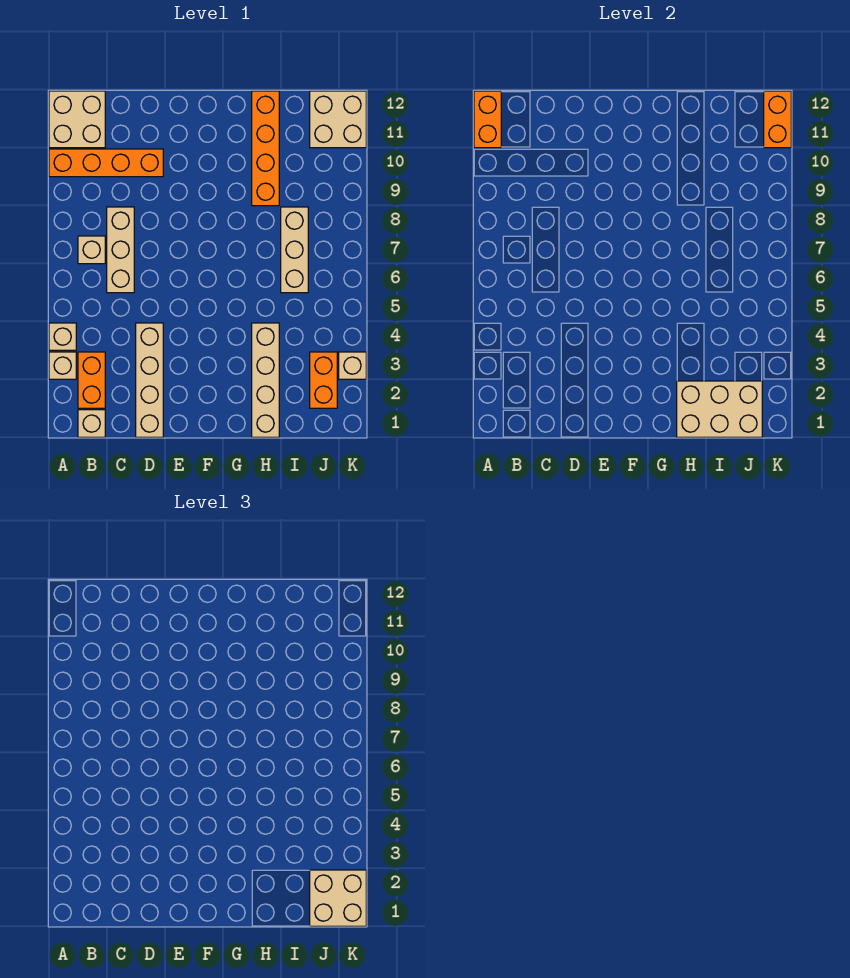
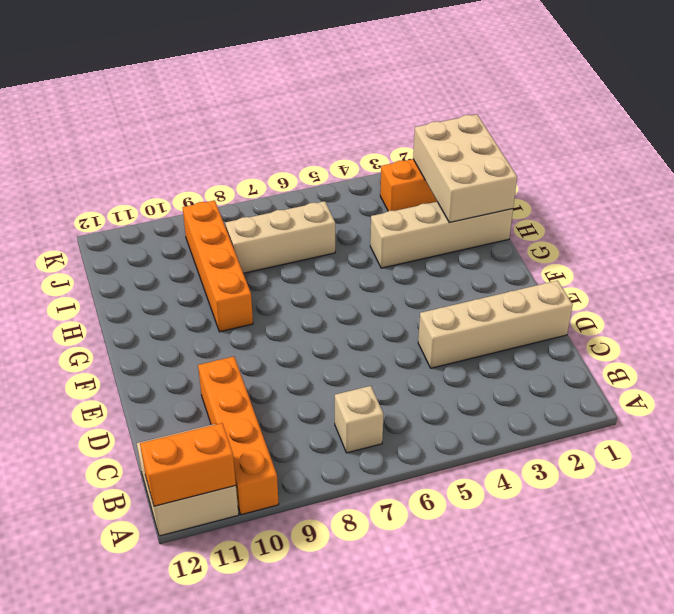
orange brick G9:J9 level 1 -> orange brick H9:H12 level 1
none -> tan brick A3 level 1
none -> tan brick A4 level 1
none -> tan brick B1 level 1

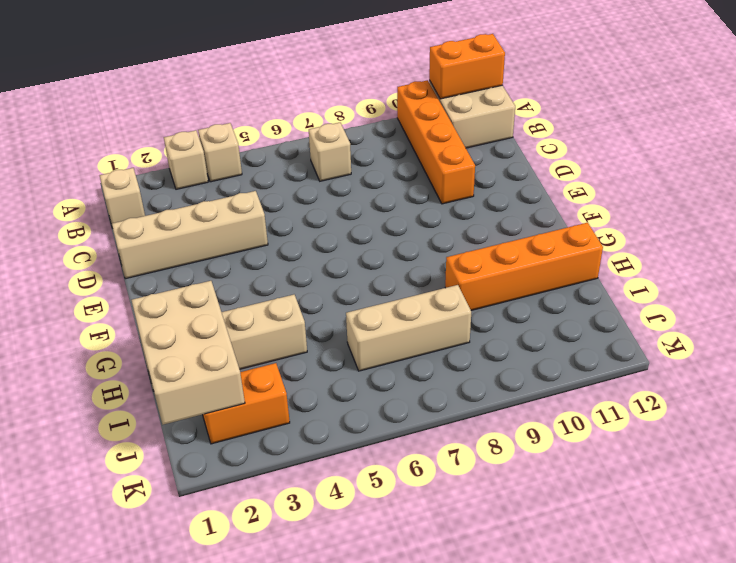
none -> orange brick B2:B3 level 1
none -> tan brick C6:C8 level 1
none -> tan brick J11:K12 level 1

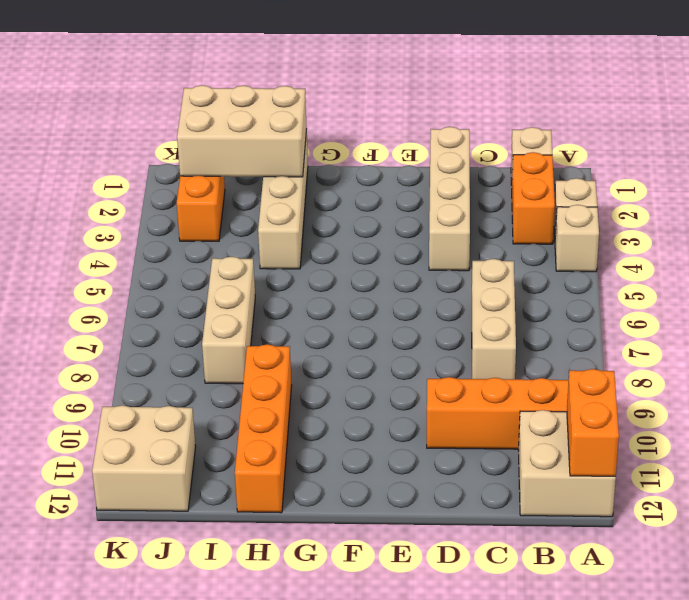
none -> tan brick B7 level 1
none -> tan brick K3 level 1
none -> orange brick K11:K12 level 2

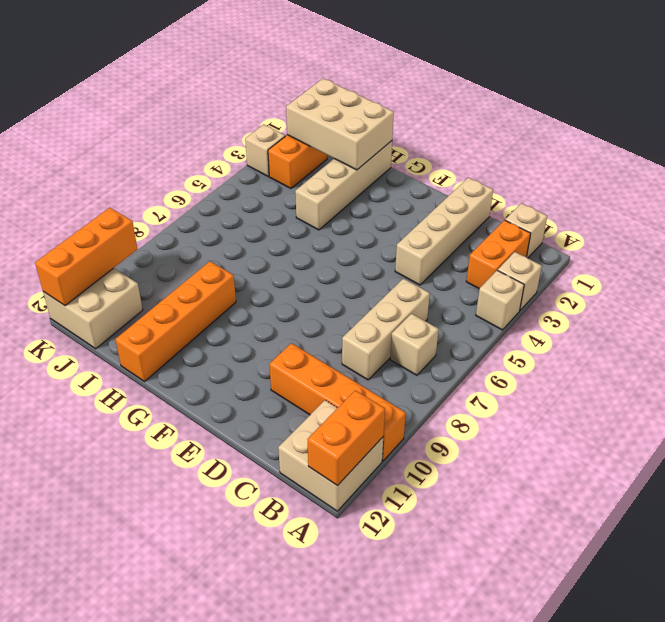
orange brick K10:K12 level 2 -> orange brick K11:K12 level 2
none -> tan brick I6:I8 level 1
none -> tan brick J1:K2 level 3

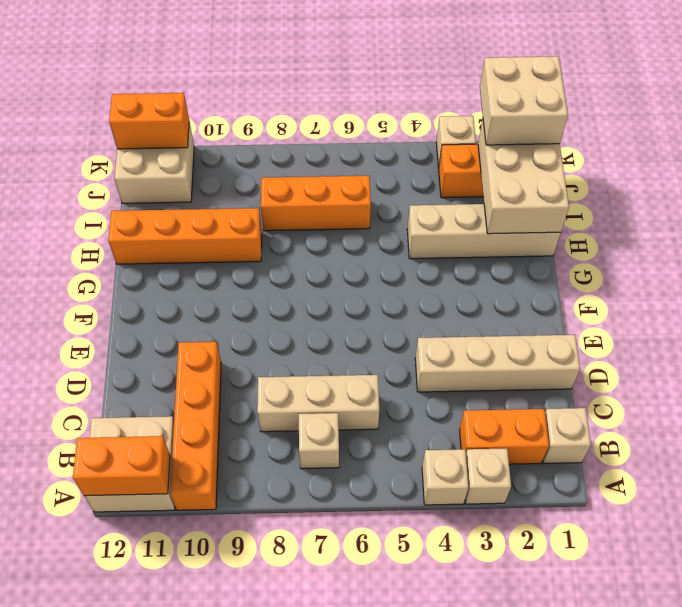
orange brick I6:I8 level 1 -> tan brick I6:I8 level 1

